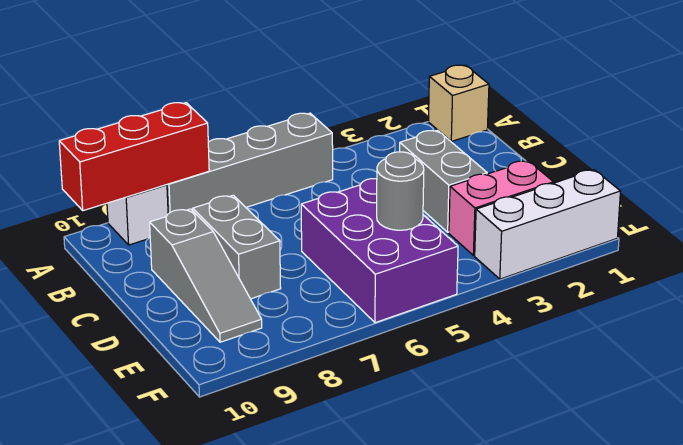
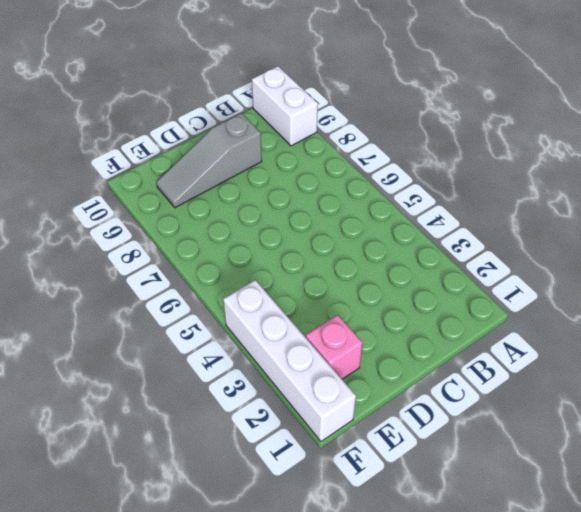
white brick A9:A10 level 1 -> white brick A9 level 1
pink brick E2 level 1 -> pink brick E2:E3 level 1
white brick F1:F4 level 1 -> white brick F1:F3 level 1
none -> tan brick A1 level 1
none -> grey brick A5:A8 level 1

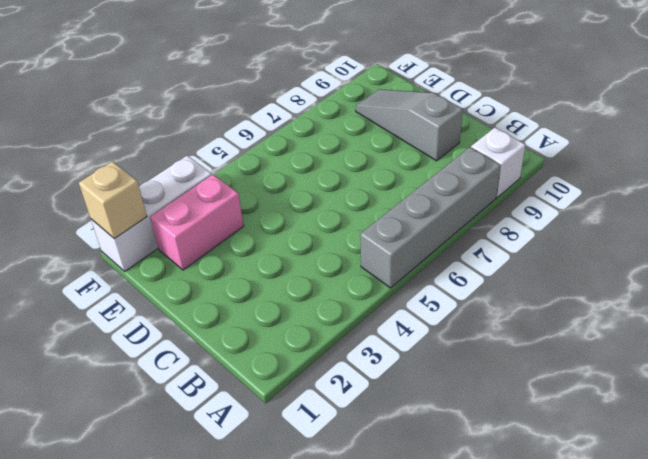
tan brick F1 level 2 -> tan brick A1 level 1
none -> grey brick C3:D3 level 1
none -> grey brick C8:D8 level 1

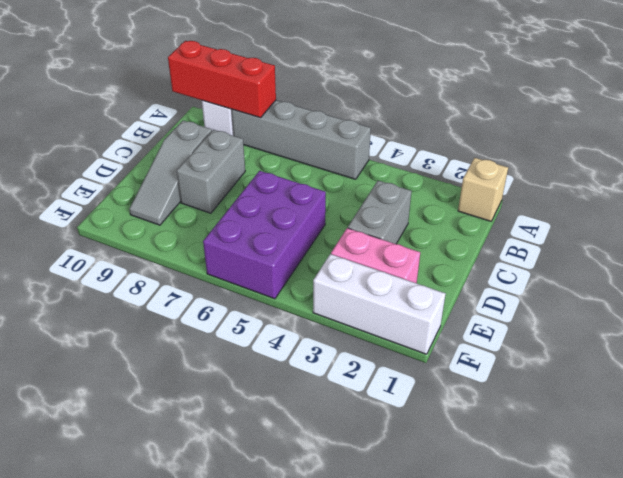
none -> grey round brick E5 level 2

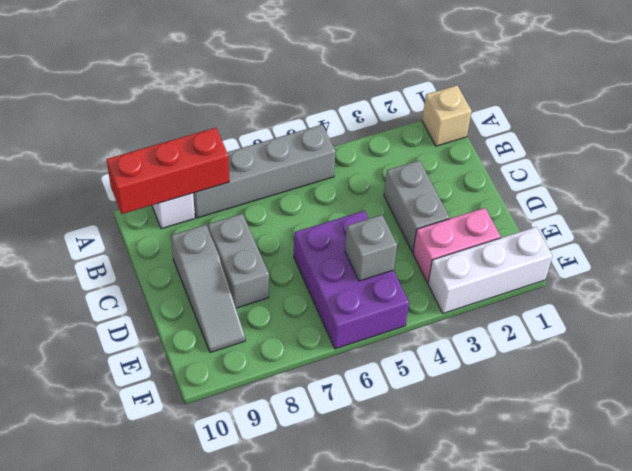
grey brick E5 level 2 -> grey round brick E5 level 2

